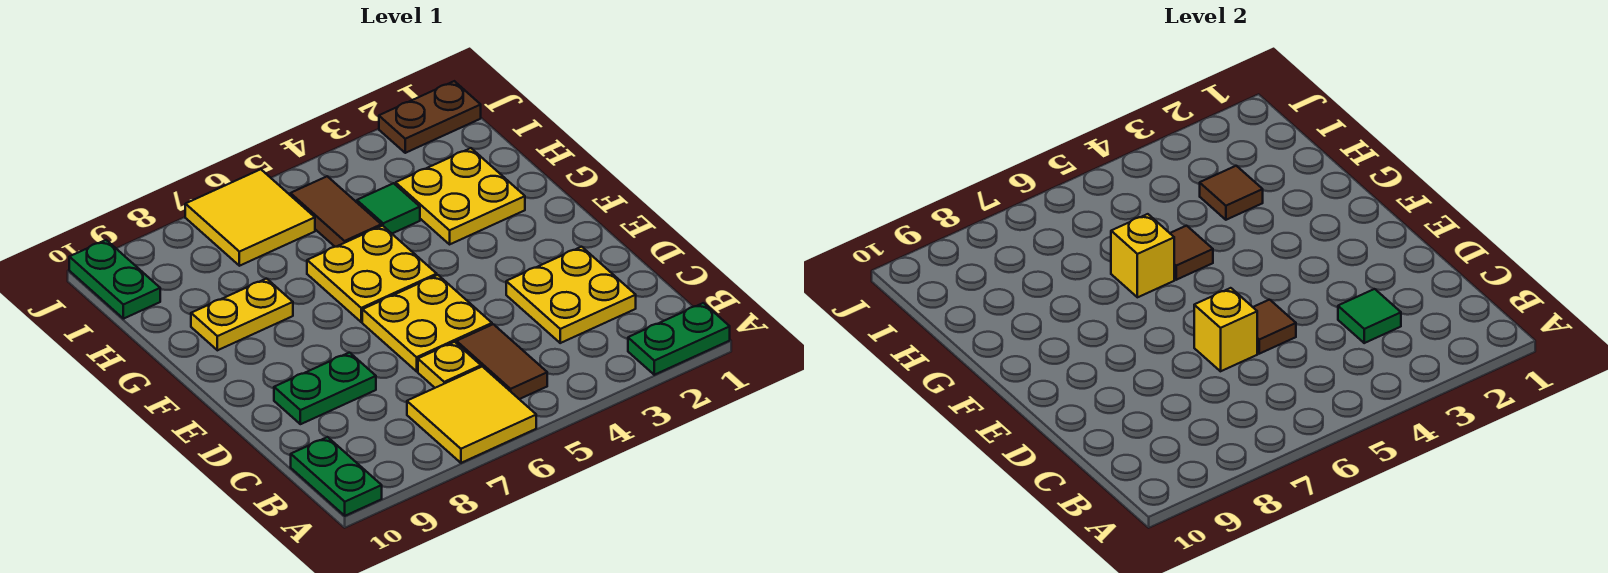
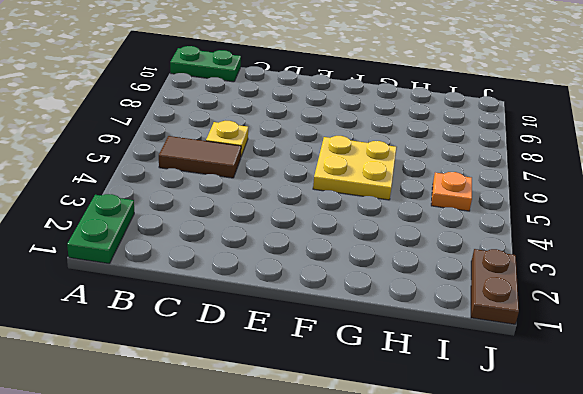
orange plate I5 level 1 -> brown tile H5:I5 level 1
none -> yellow tile A6:B7 level 1
none -> yellow plate C2:D3 level 1
none -> yellow plate D5:E6 level 1

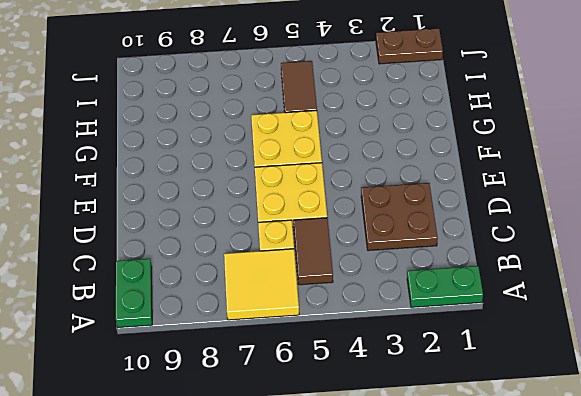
brown plate C2:D3 level 1 -> yellow plate C2:D3 level 1
none -> green plate D8:D9 level 1
none -> yellow plate G2:H3 level 1
none -> yellow plate G8:G9 level 1

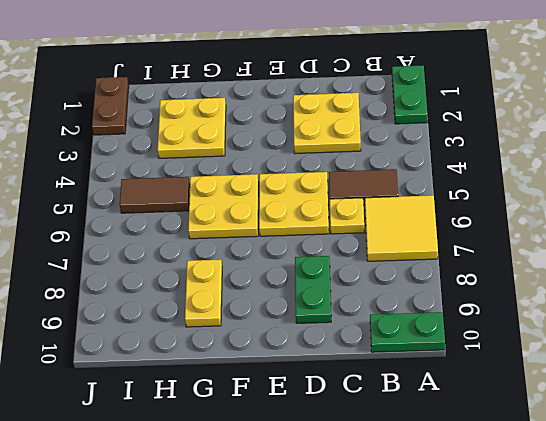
none -> green tile H4 level 1
none -> yellow tile I6:J7 level 1
none -> green plate I10:J10 level 1

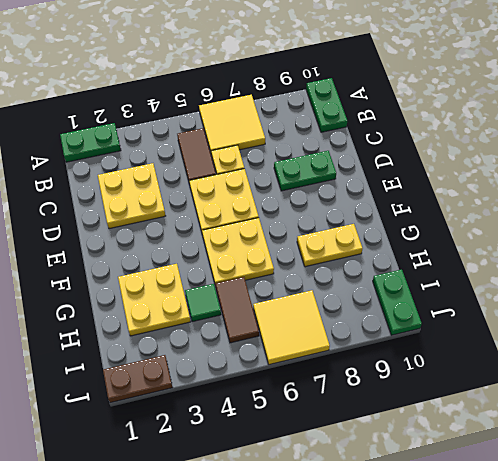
none -> green tile C3 level 2
none -> brown tile D5 level 2
none -> yellow brick D6 level 2

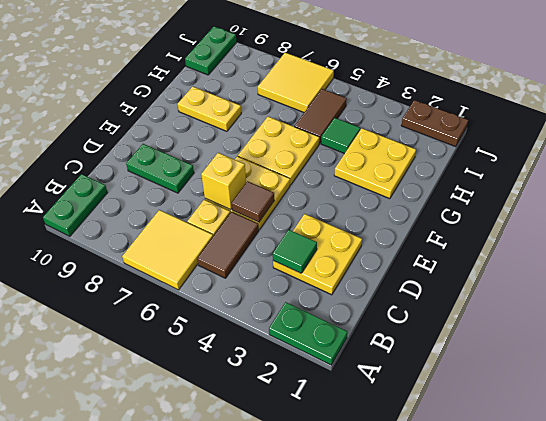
none -> brown tile G5 level 2
none -> yellow brick G6 level 2
none -> brown tile H3 level 2

